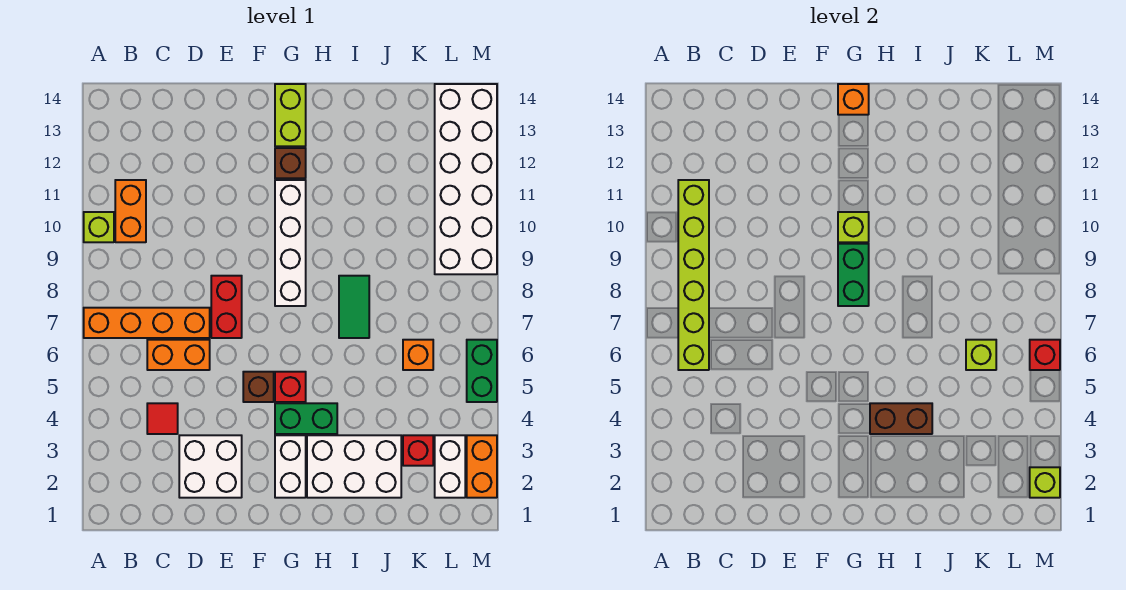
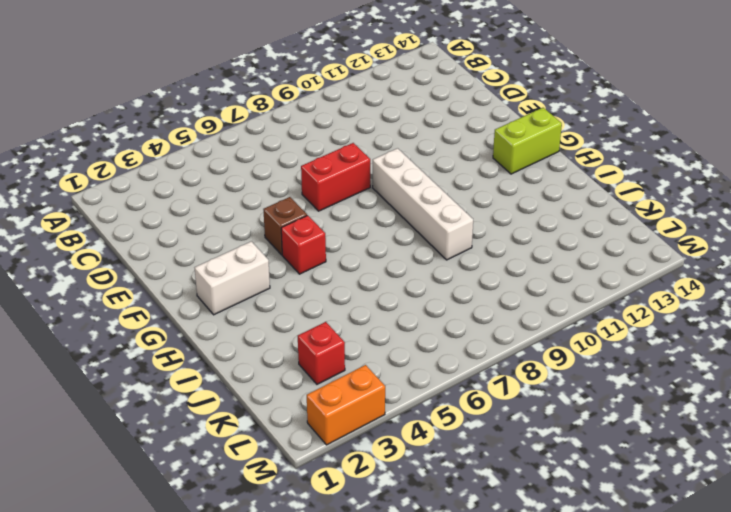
white brick F9:I9 level 1 -> white brick G8:G11 level 1
none -> orange brick A7:D7 level 1
none -> lime brick A10 level 1
none -> orange brick B10:B11 level 1
none -> red tile C4 level 1

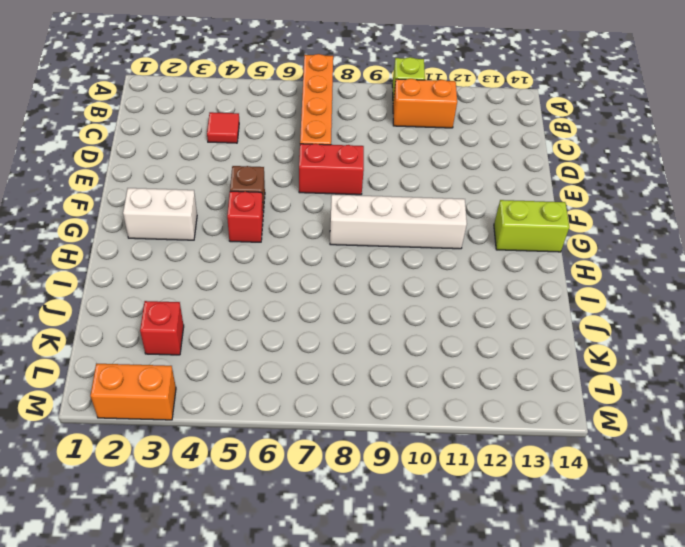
none -> orange brick C6:D6 level 1
none -> white brick D2:E3 level 1
none -> green brick G4:H4 level 1
none -> brown brick G12 level 1

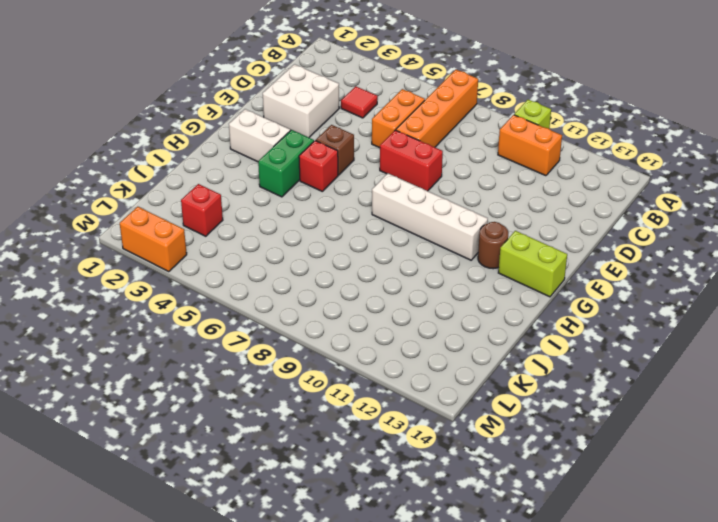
brown round brick G12 level 1 -> brown brick G12 level 1
none -> white brick H2:J3 level 1
none -> green tile I7:I8 level 1
none -> orange brick K6 level 1
none -> white brick L2:L3 level 1

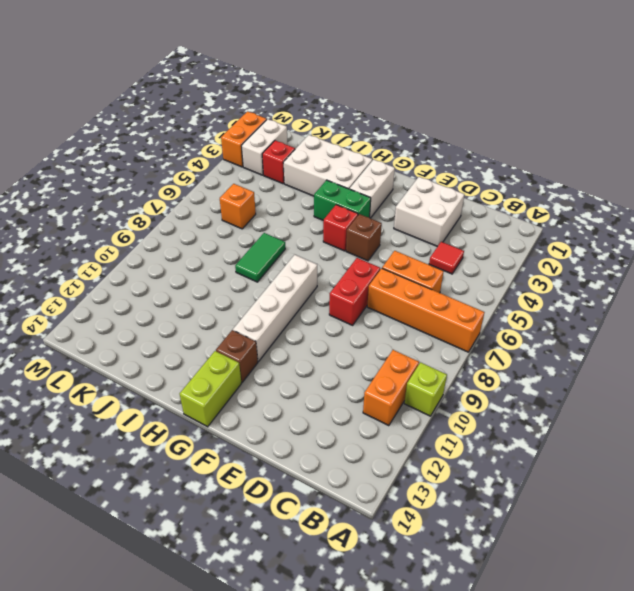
none -> white brick L9:M14 level 1
none -> green brick M5:M6 level 1
none -> lime brick B6:B11 level 2
none -> green brick G8:G9 level 2

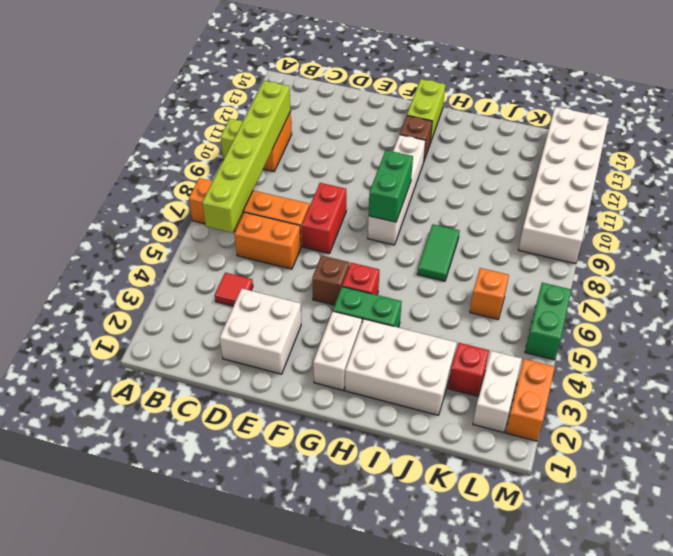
none -> lime brick G10 level 2
none -> orange brick G14 level 2
none -> brown brick H4:I4 level 2
none -> lime brick K6 level 2

